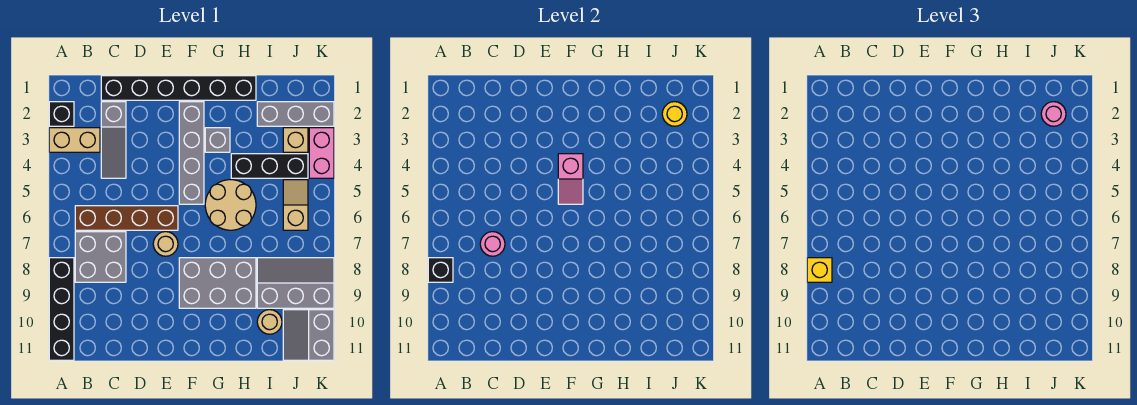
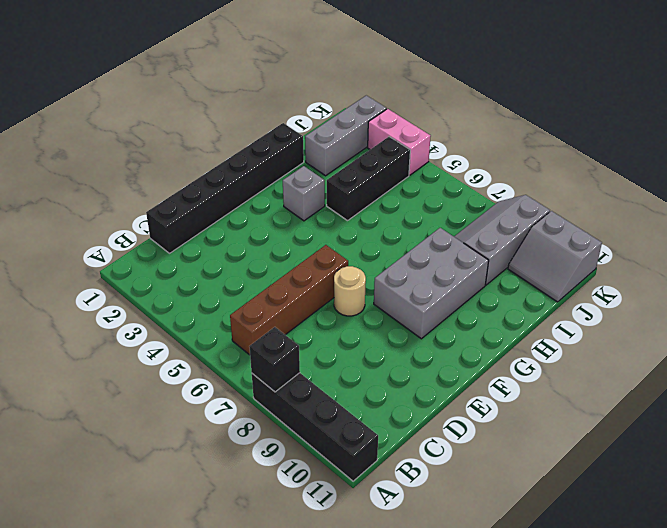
none -> black brick A2 level 1
none -> tan brick A3:B3 level 1
none -> grey brick B7:C8 level 1

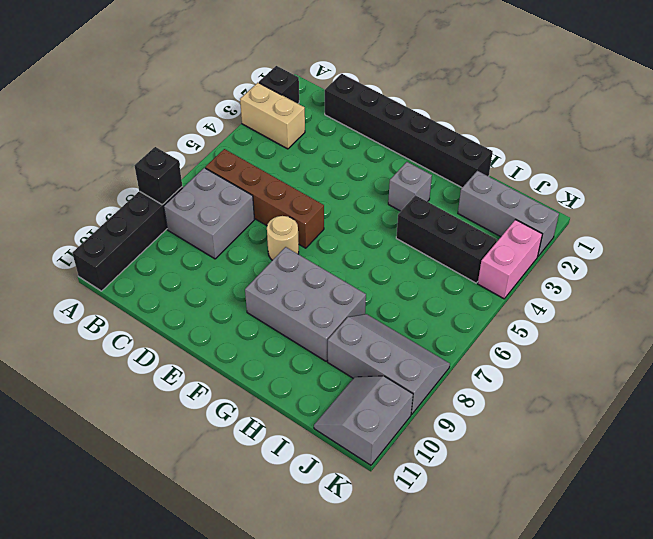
none -> grey slope C2:C4 level 1 top 2
none -> grey brick F2:F5 level 1
none -> tan round brick G5:H6 level 1

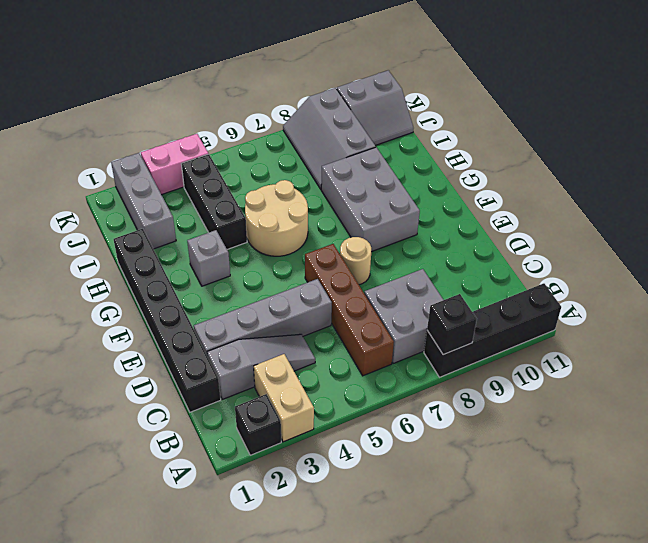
grey brick D2:D5 level 1 -> grey brick F2:F5 level 1
none -> tan round brick I10 level 1
none -> tan brick J3 level 1
none -> tan slope J5:J6 level 1 top 6

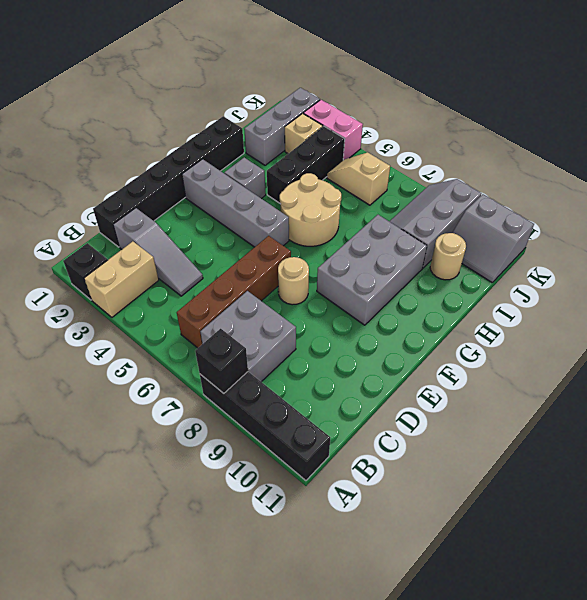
none -> pink round brick C7 level 2
none -> pink slope F4:F5 level 2 top 4
none -> yellow round brick J2 level 2

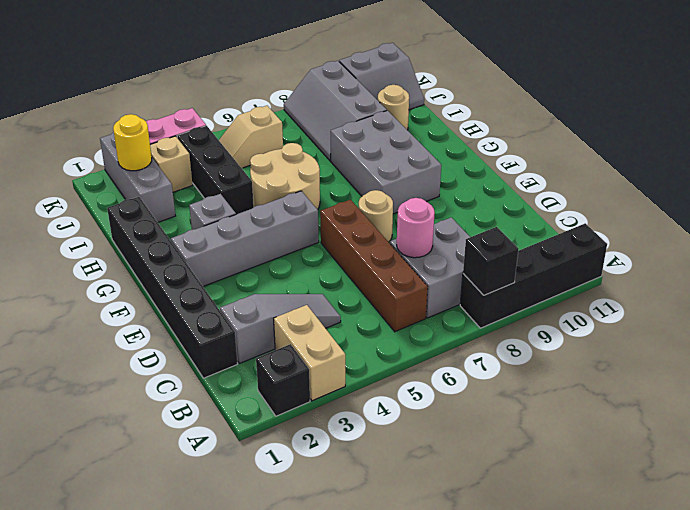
none -> pink slope F4:F5 level 2 top 4
none -> yellow brick A8 level 3
none -> pink round brick J2 level 3

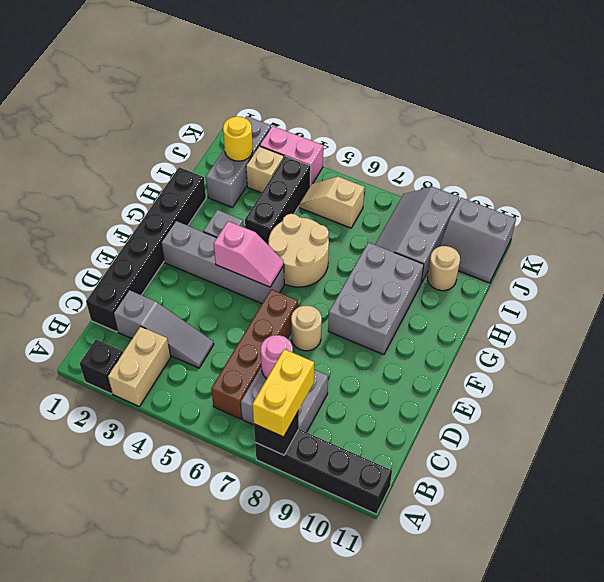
yellow brick A8:B8 level 3 -> yellow brick A8 level 3
none -> pink round brick J2 level 3

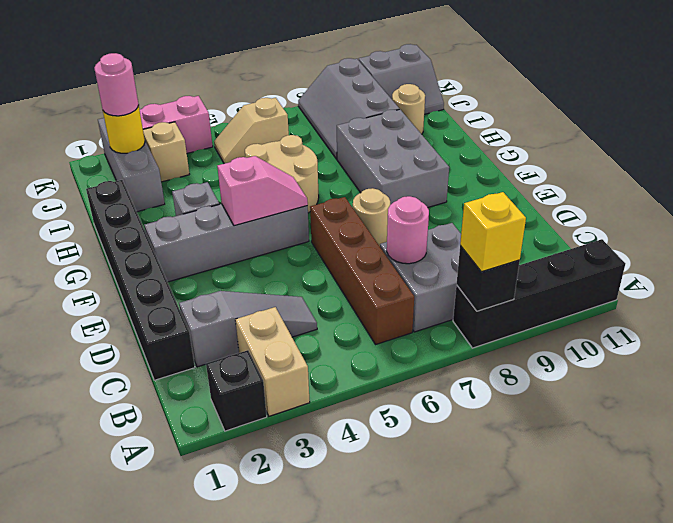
none -> black brick H4:J4 level 1

